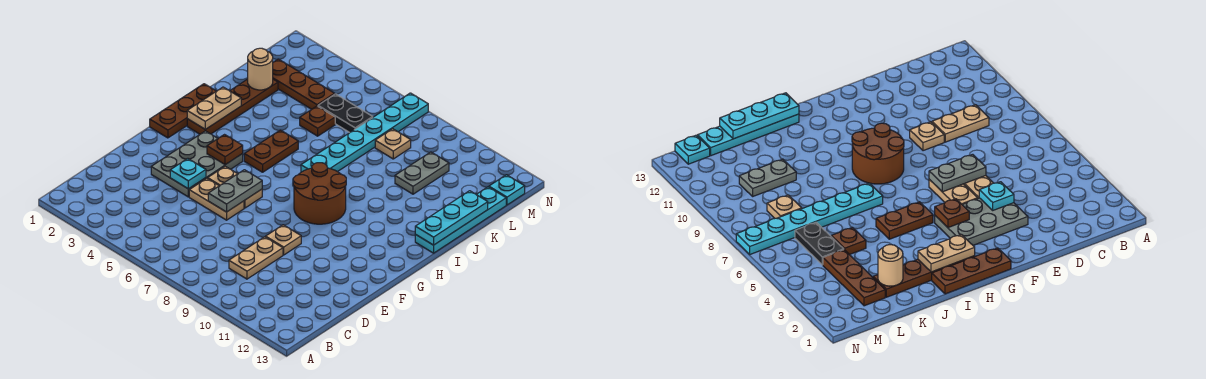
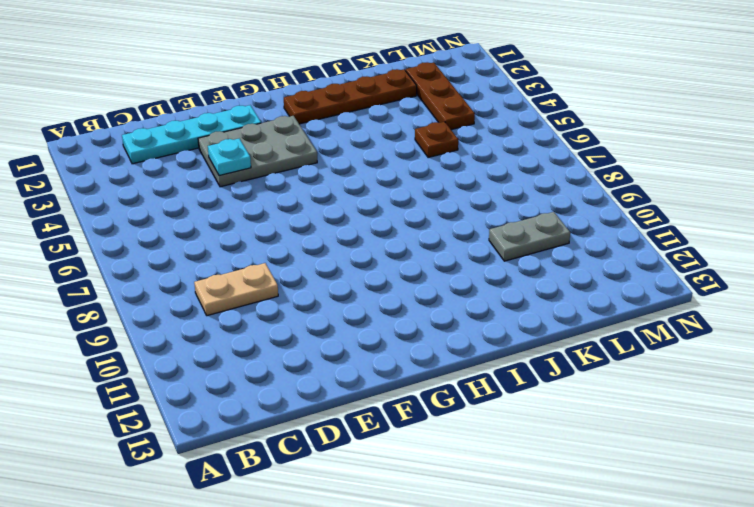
cyan plate C2:F2 level 1 -> cyan plate I13:L13 level 1
none -> tan plate E5:E6 level 1
none -> tan plate E9 level 1
none -> tan plate F5:F6 level 1

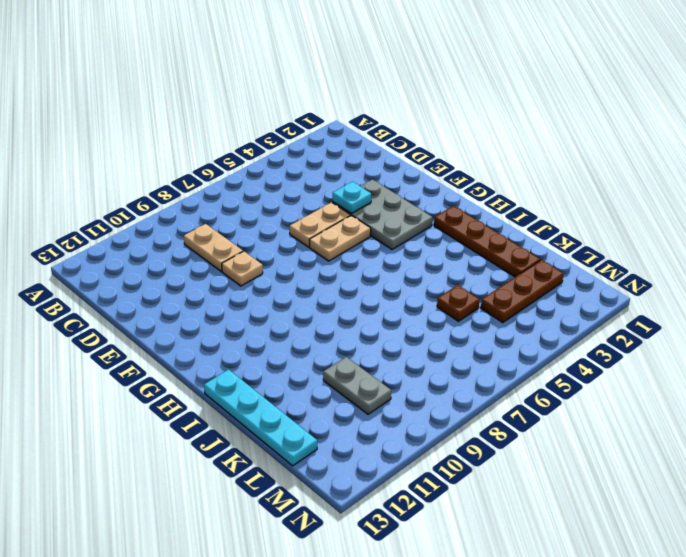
none -> brown plate G1:I1 level 1
none -> brown round brick G8:H9 level 1
none -> brown plate H5:I5 level 1

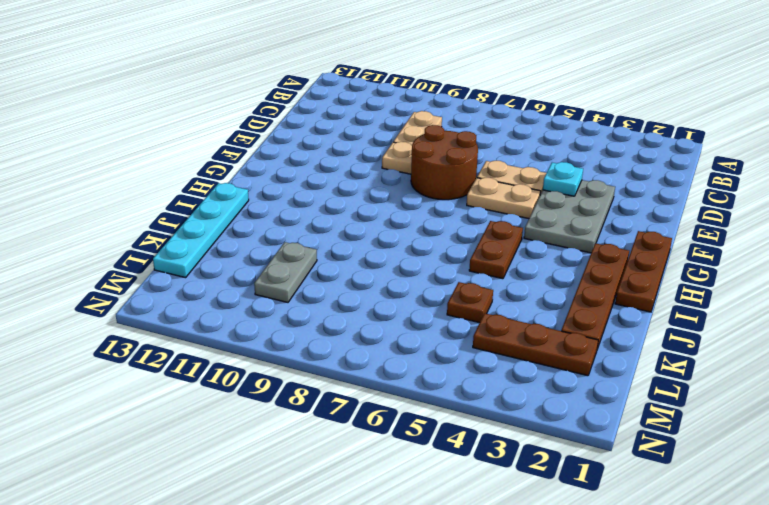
brown round brick E7:F8 level 1 -> brown round brick G8:H9 level 1
none -> cyan plate I7:N7 level 1
none -> black plate L5:L6 level 1
none -> tan plate L8 level 1

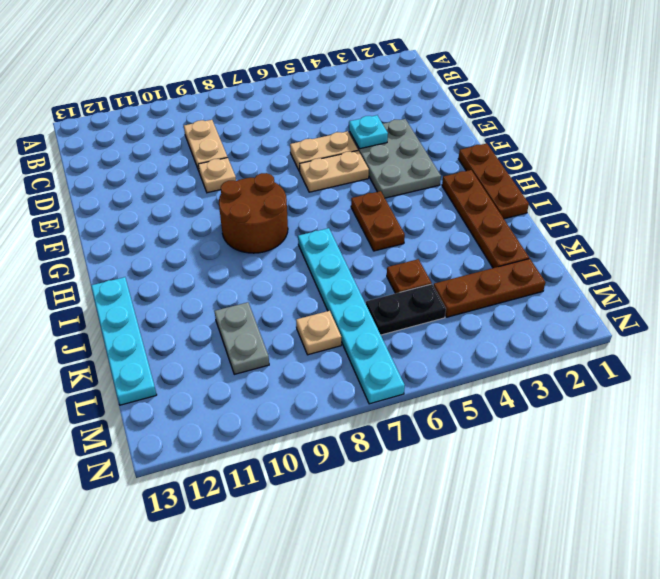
none -> cyan plate M13 level 1
none -> grey plate E6:F6 level 2
none -> brown plate G4 level 2

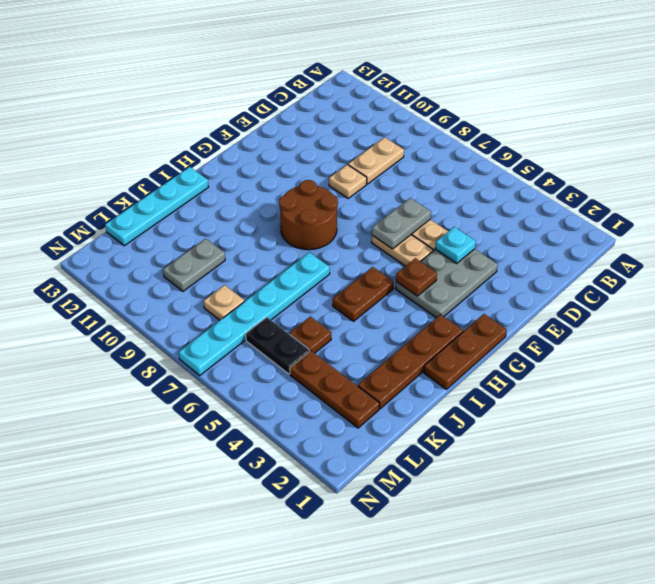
none -> cyan plate M13 level 1
none -> tan plate H2:I2 level 2
none -> cyan plate I13:K13 level 2

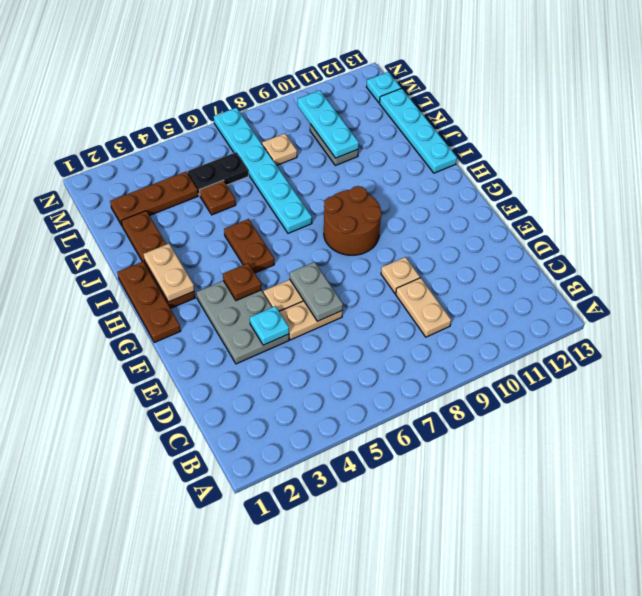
cyan plate K10:M10 level 2 -> cyan plate I13:K13 level 2
none -> tan round brick K2 level 2

